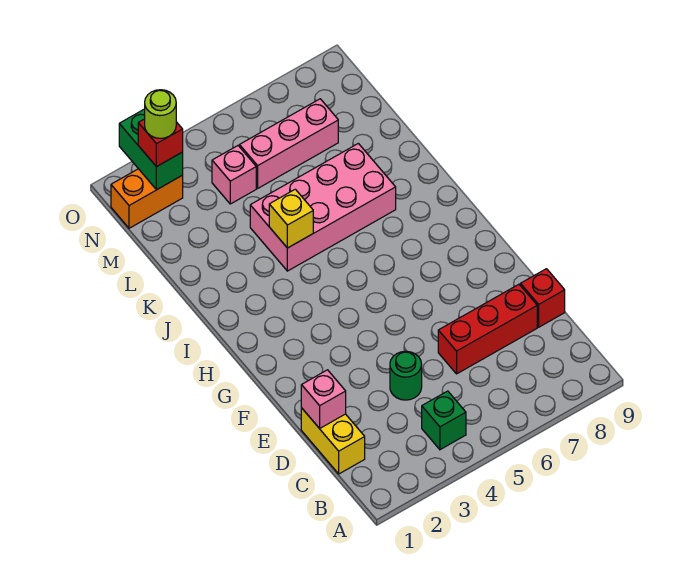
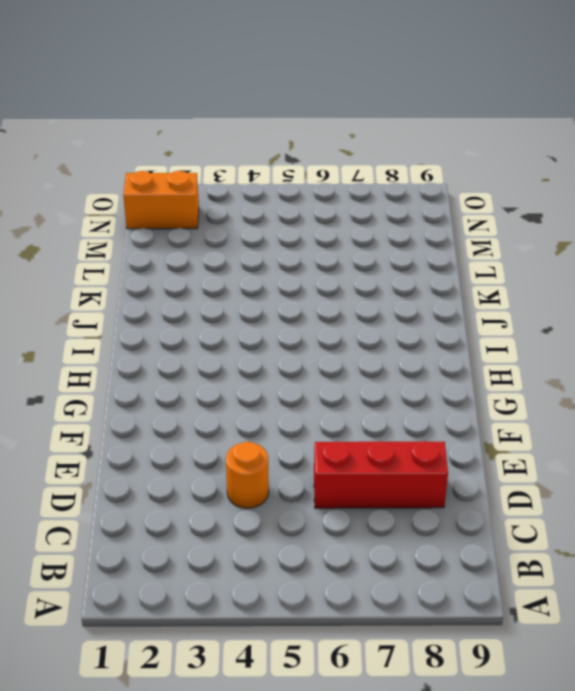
orange round brick D4 level 1 -> green round brick D4 level 1
none -> green brick B4 level 1
none -> yellow brick C1:D1 level 1
none -> red brick D9 level 1

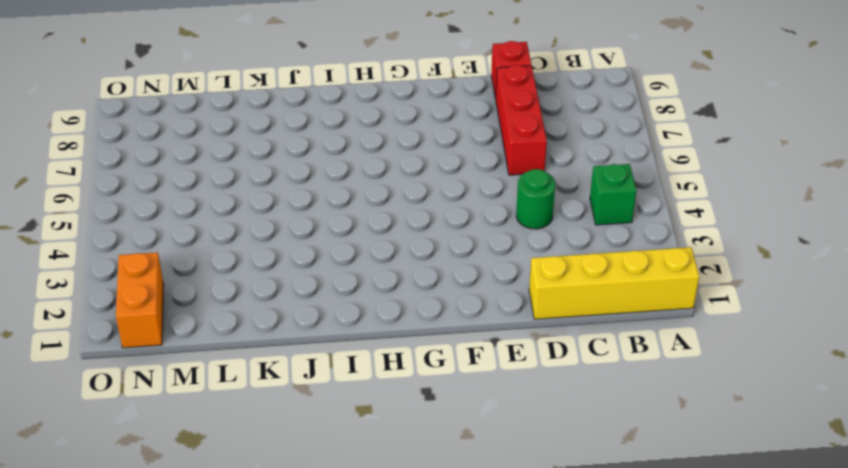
yellow brick A1:D1 level 1 -> yellow brick C1:D1 level 1
none -> pink brick J4:K7 level 1
none -> pink brick M4 level 1
none -> pink brick M5:M7 level 1

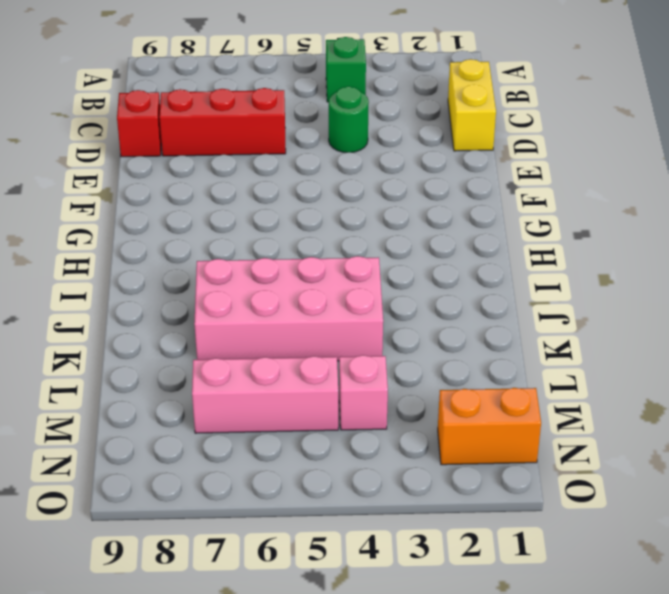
none -> pink brick D1 level 2
none -> yellow brick J4 level 2
none -> green brick N2:O2 level 2

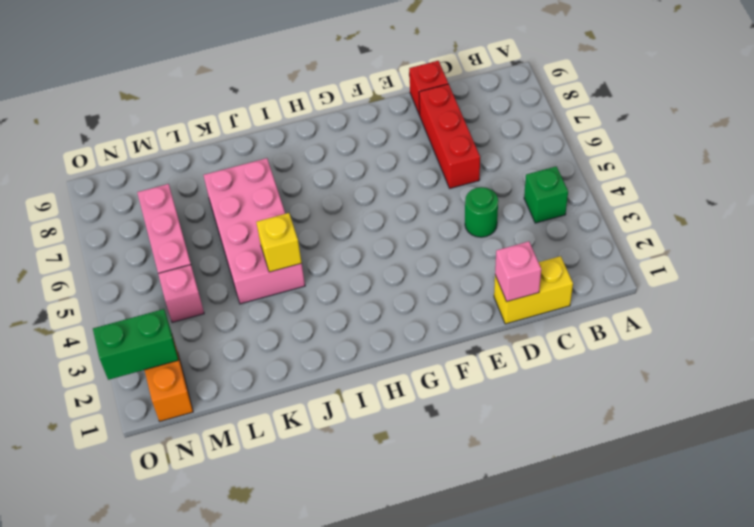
none -> red brick N2 level 3
none -> lime round brick N2 level 4

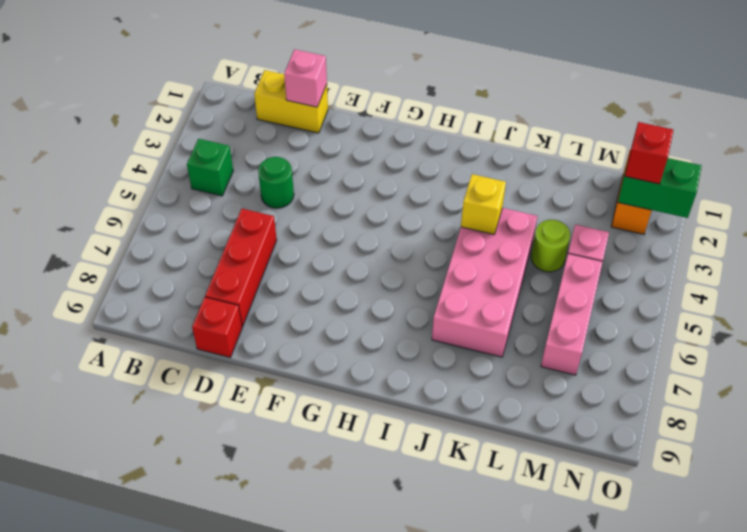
lime round brick L4 level 1 -> lime round brick N2 level 4

